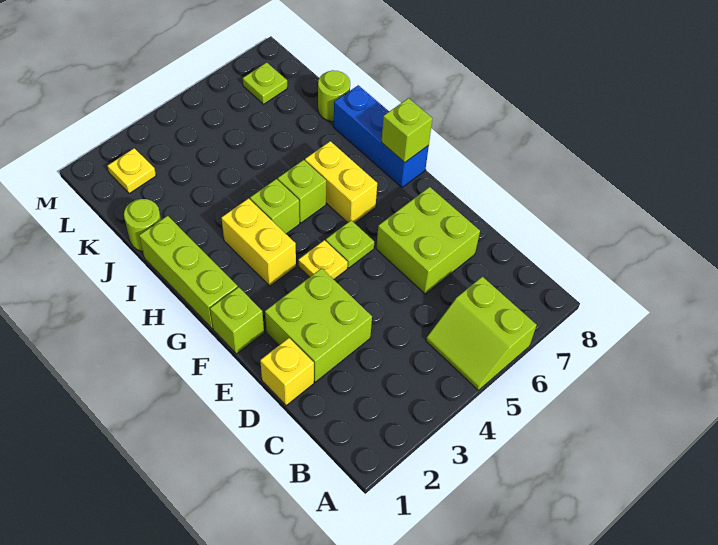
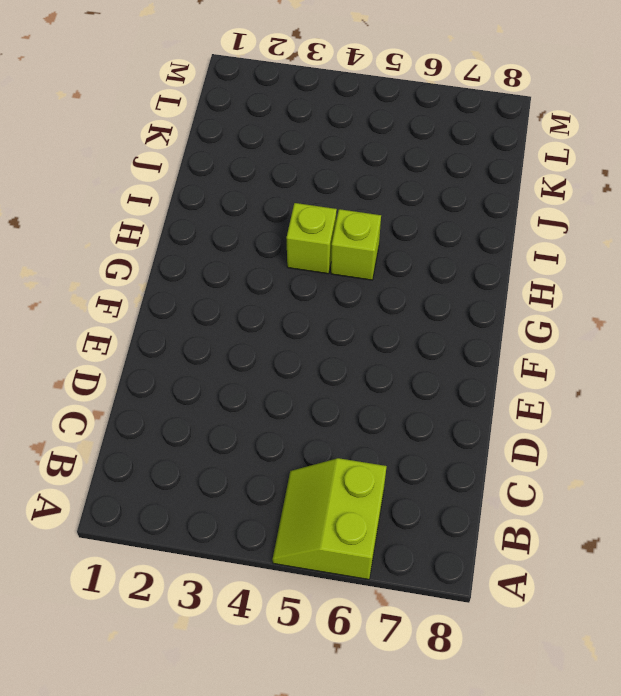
none -> yellow brick D1 level 1
none -> lime brick D2:E3 level 1
none -> lime brick D6:E7 level 1

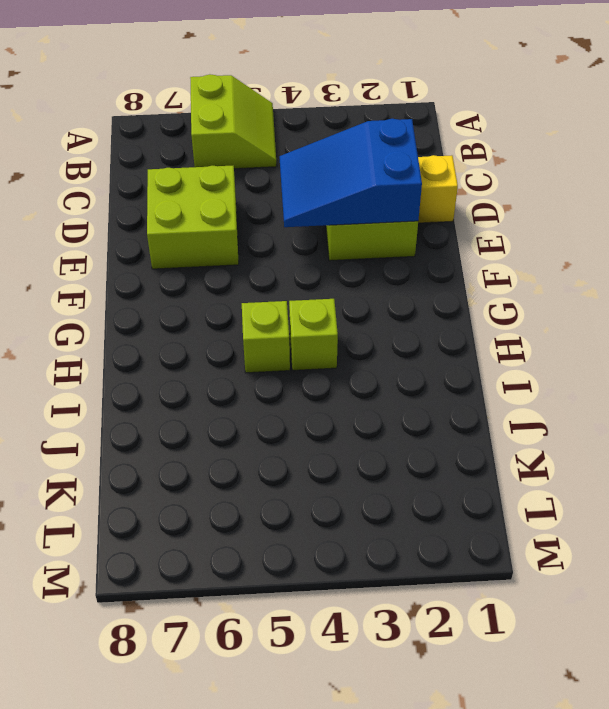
blue slope D2:E4 level 2 top 2 -> none
none -> lime brick F1 level 1
none -> yellow plate F4 level 1
none -> lime plate F5 level 1

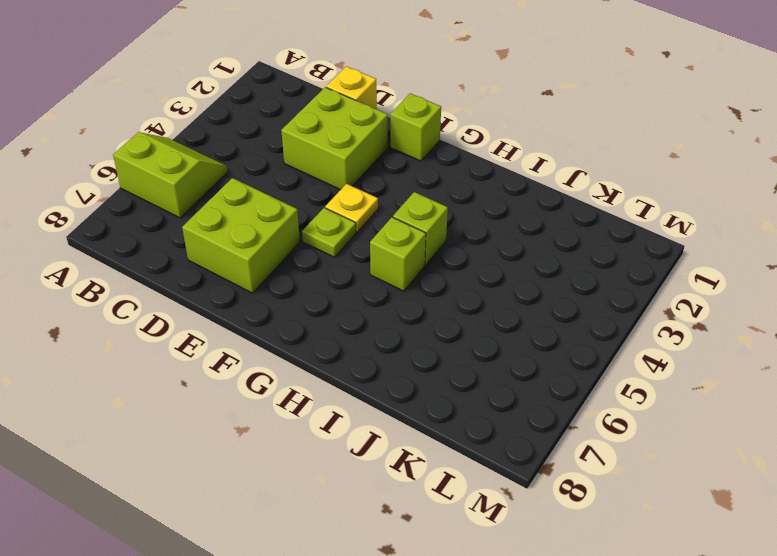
none -> lime brick G1:I1 level 1
none -> yellow brick G3:H3 level 1
none -> yellow brick G6:H6 level 1

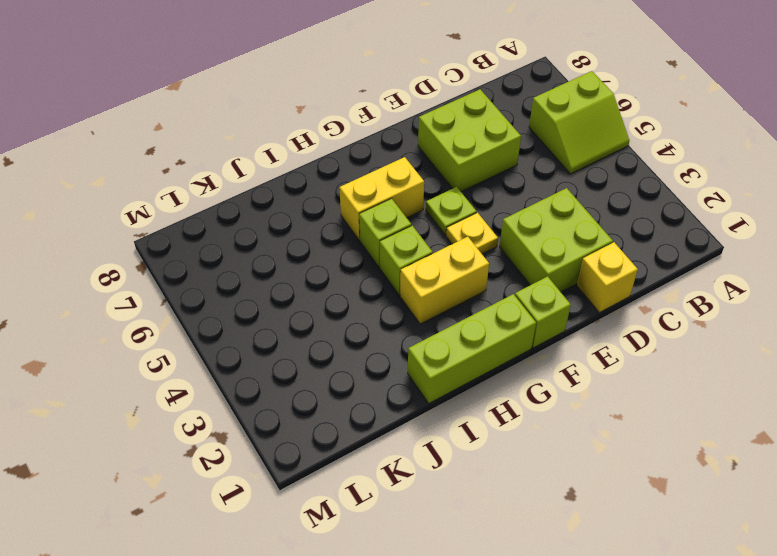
none -> blue brick G8:I8 level 1
none -> lime round brick J1 level 1
none -> lime round brick J8 level 1

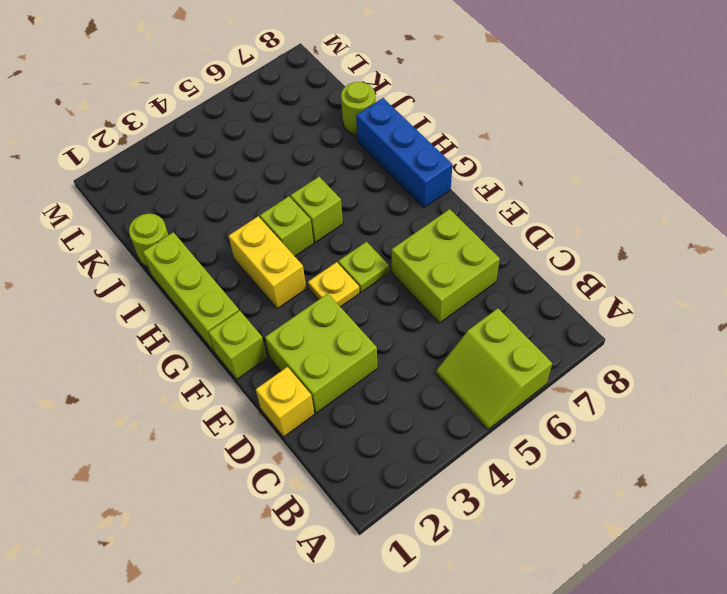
none -> yellow brick G6:H6 level 1
none -> yellow plate L2 level 1
none -> lime plate L7 level 1

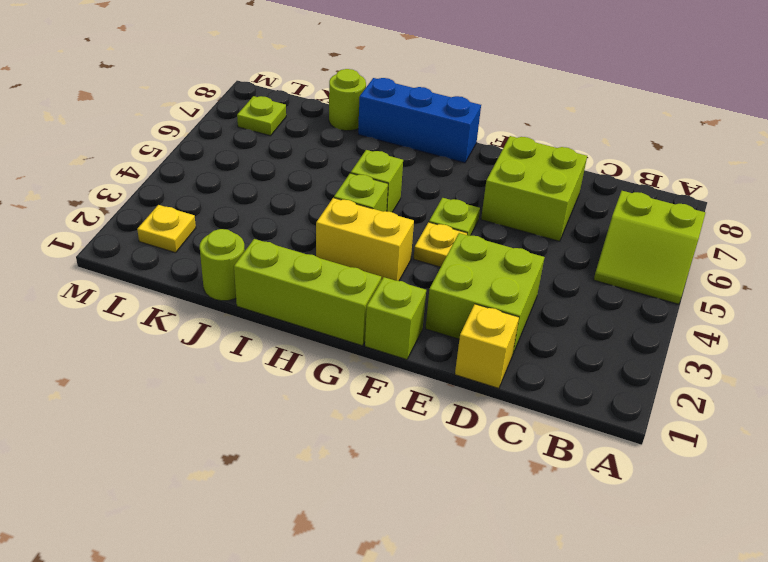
none -> yellow brick G6:H6 level 1
none -> lime brick G8 level 2

